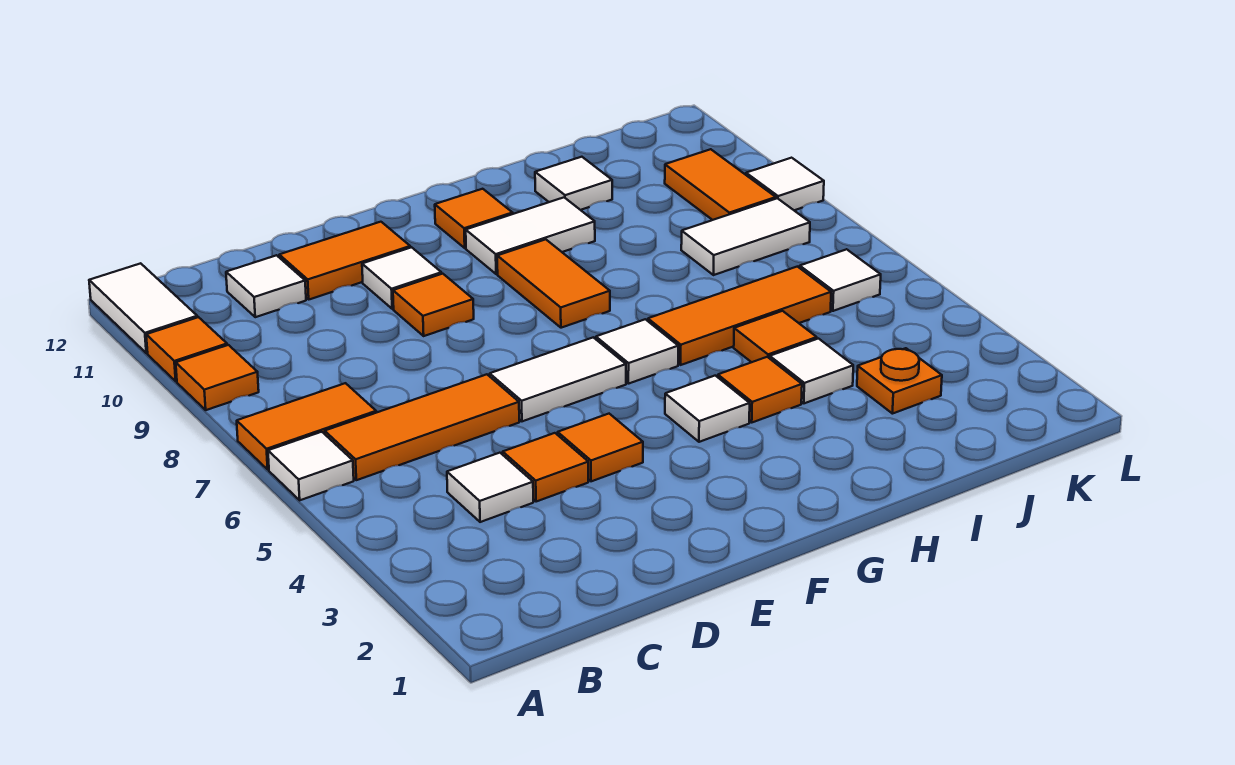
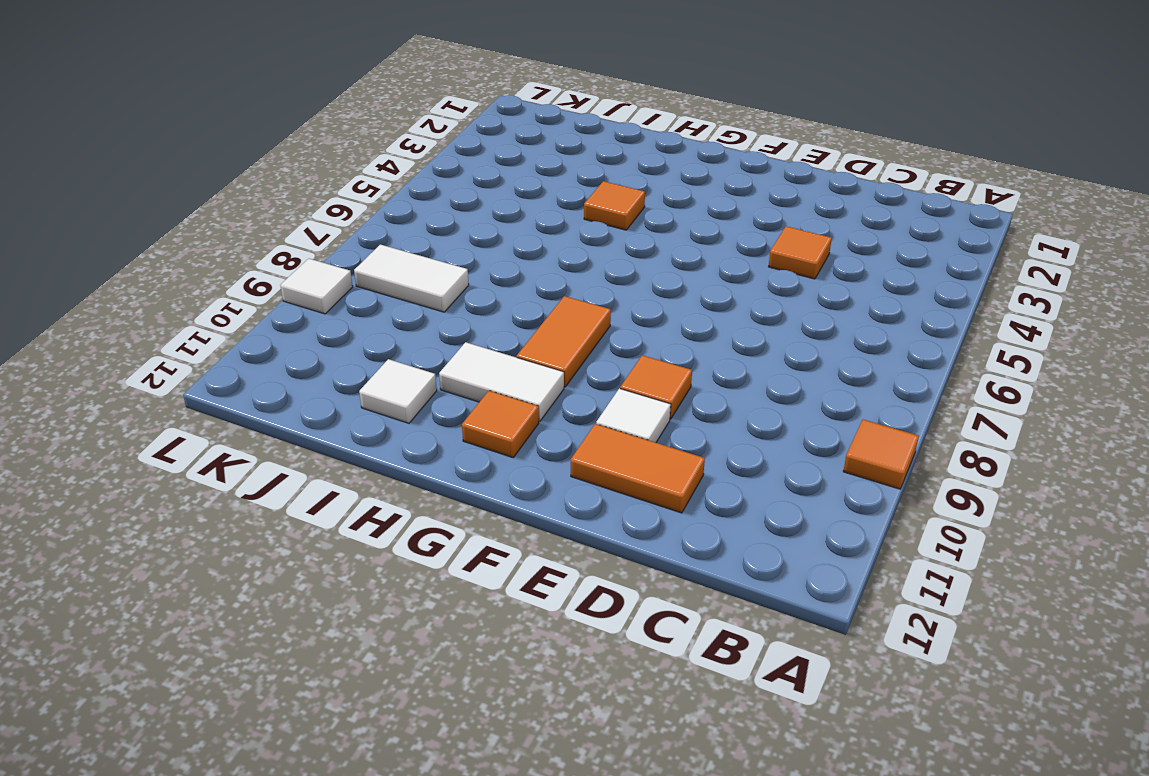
none -> white tile A6 level 1
none -> orange tile A7:B7 level 1
none -> orange tile A10 level 1

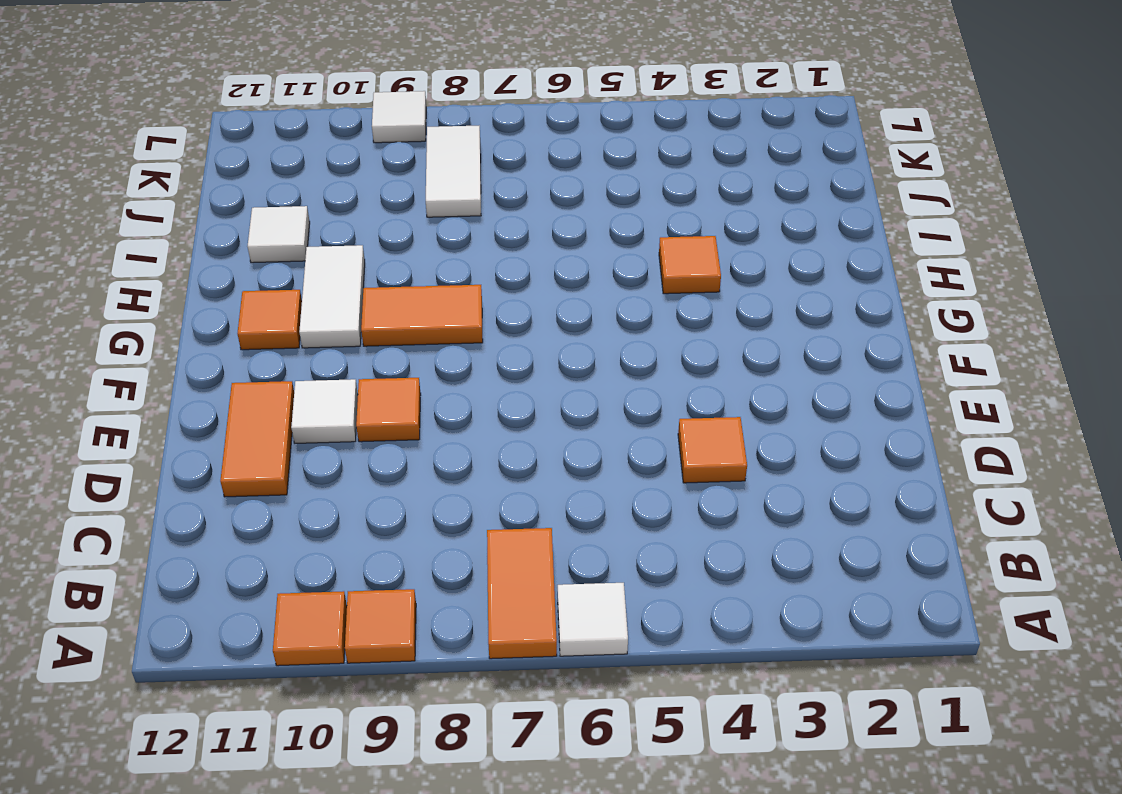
none -> white tile A11:A12 level 1
none -> orange tile B6:D6 level 1
none -> white tile C4 level 1

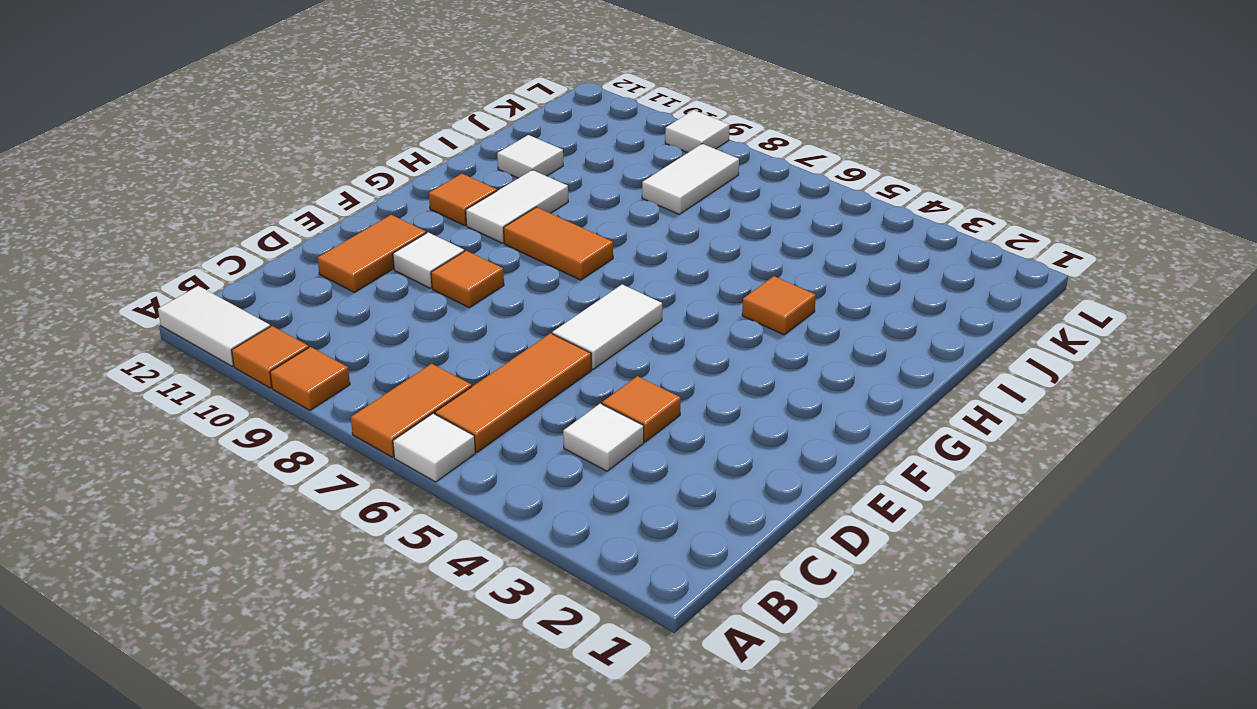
none -> white tile C11 level 1
none -> orange tile E4 level 1
none -> white tile G4 level 1

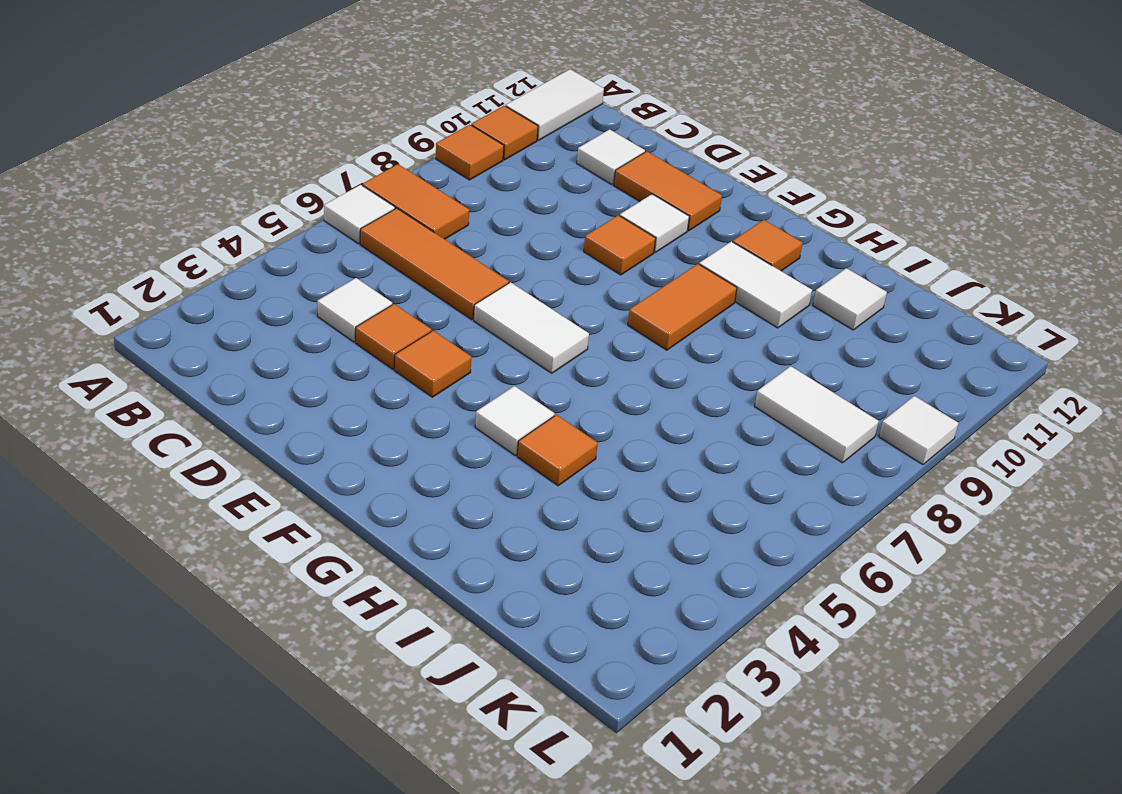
none -> white tile G6 level 1
none -> orange tile H6:J6 level 1
none -> white tile I4 level 1

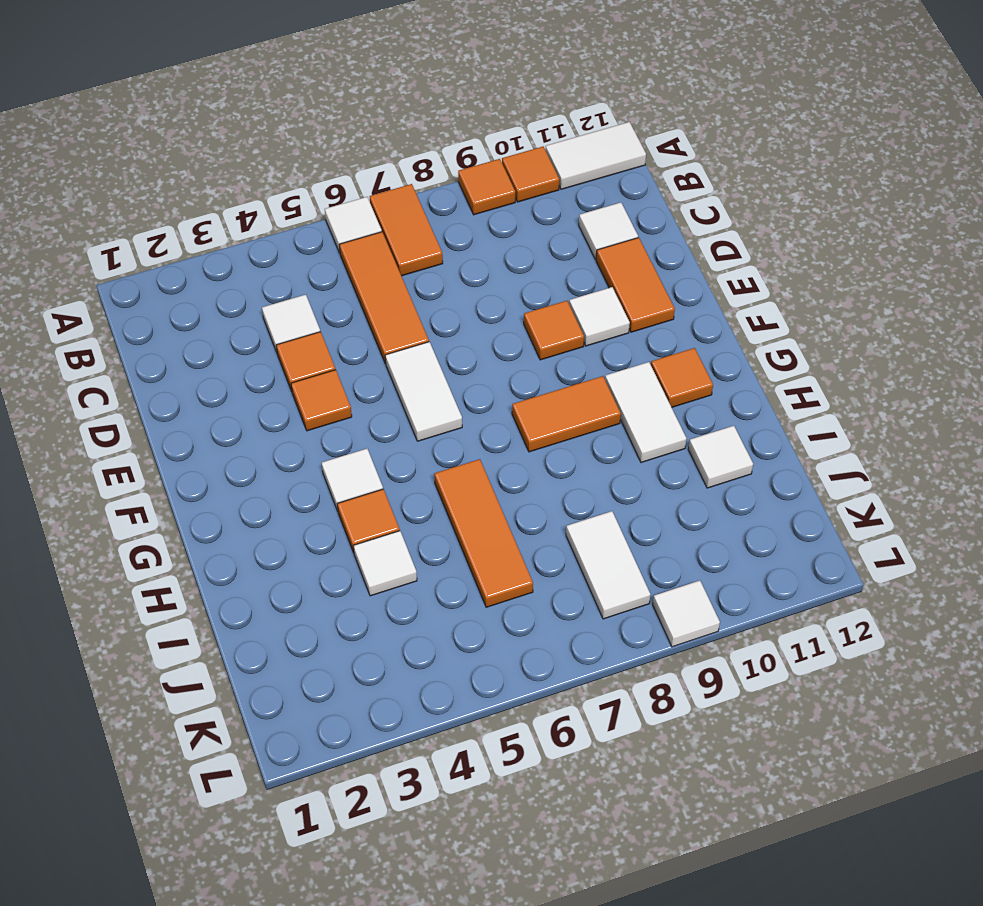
none -> white tile G6 level 1
none -> orange tile I5 level 1
none -> orange plate J3 level 1

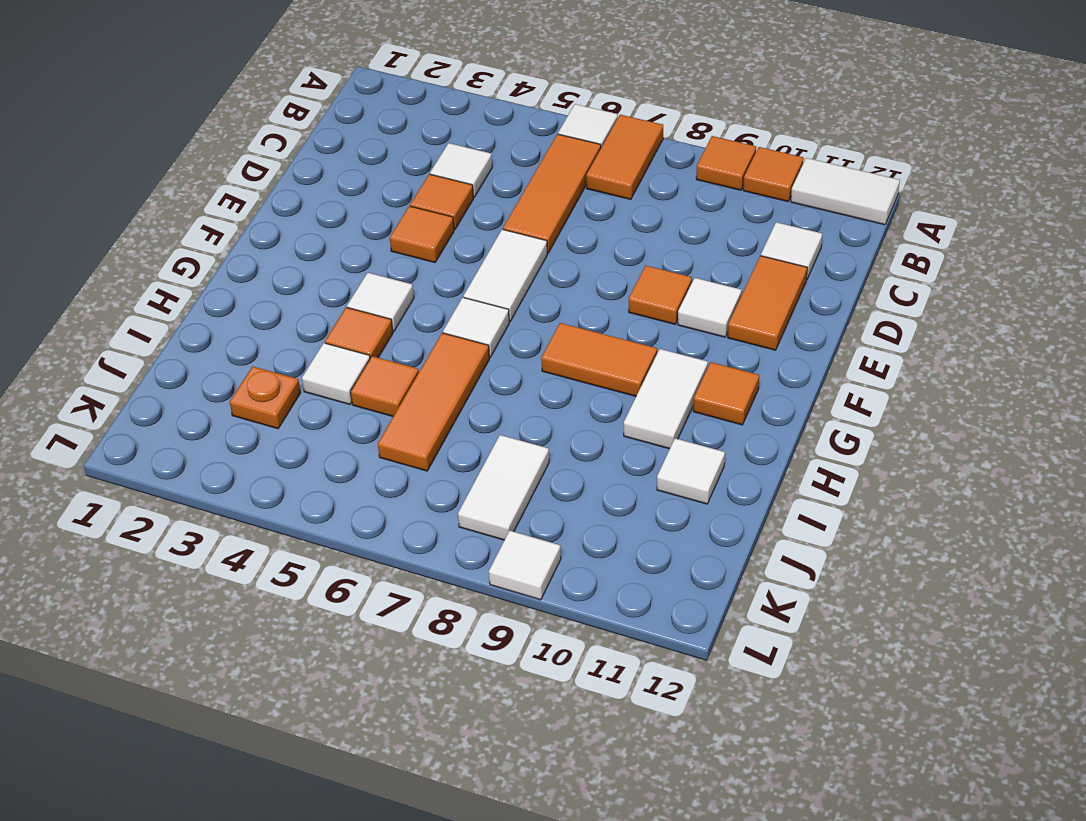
none -> white tile K6 level 1
none -> orange tile K9:K10 level 1

